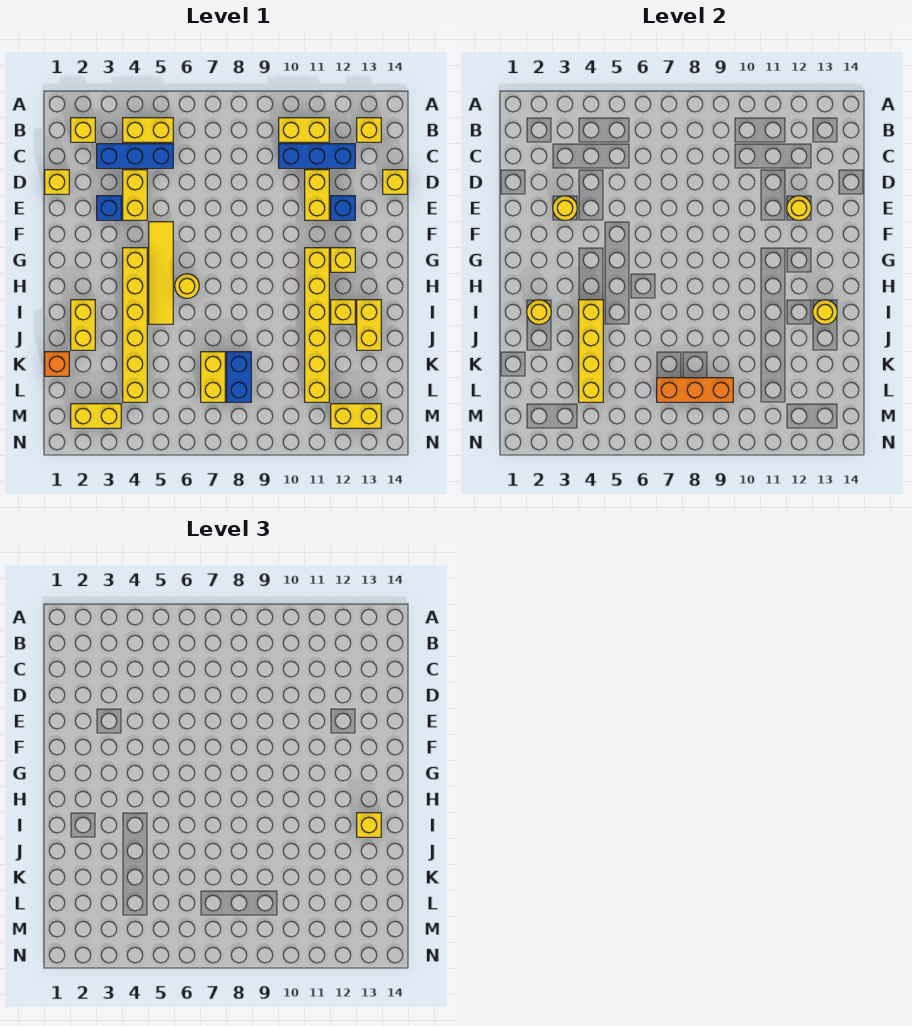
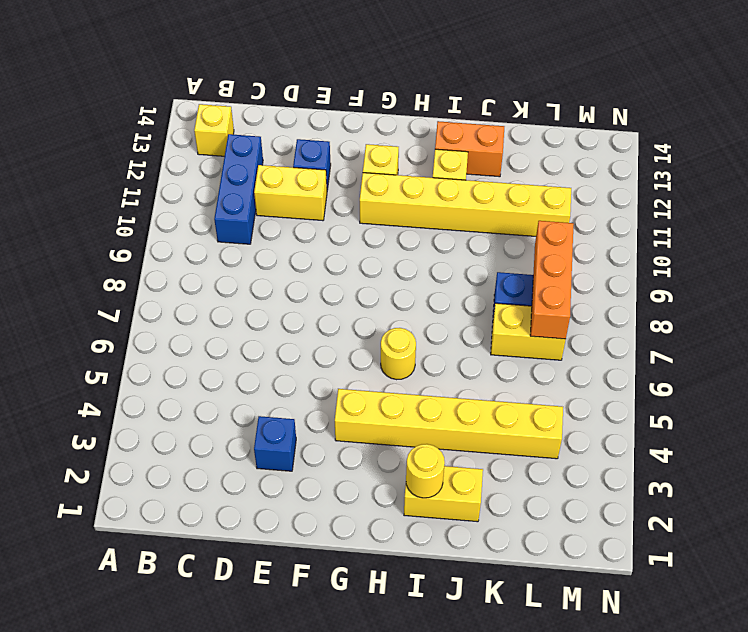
orange brick I13:J13 level 1 -> yellow brick I13:J13 level 1
none -> yellow brick B2 level 1
none -> yellow brick B4:B5 level 1
none -> yellow brick B10:B11 level 1
none -> blue brick C3:C5 level 1

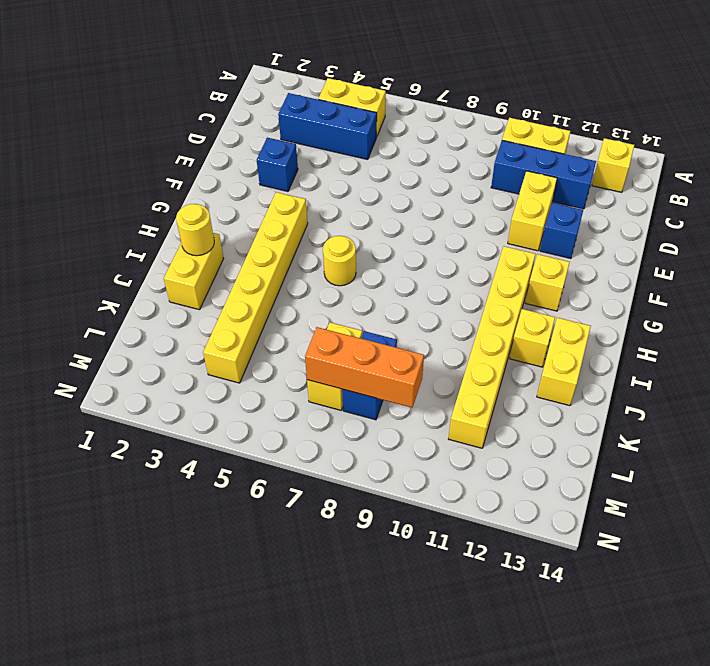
none -> yellow brick B2 level 1
none -> yellow brick D1 level 1
none -> yellow brick D4:E4 level 1
none -> yellow brick D14 level 1

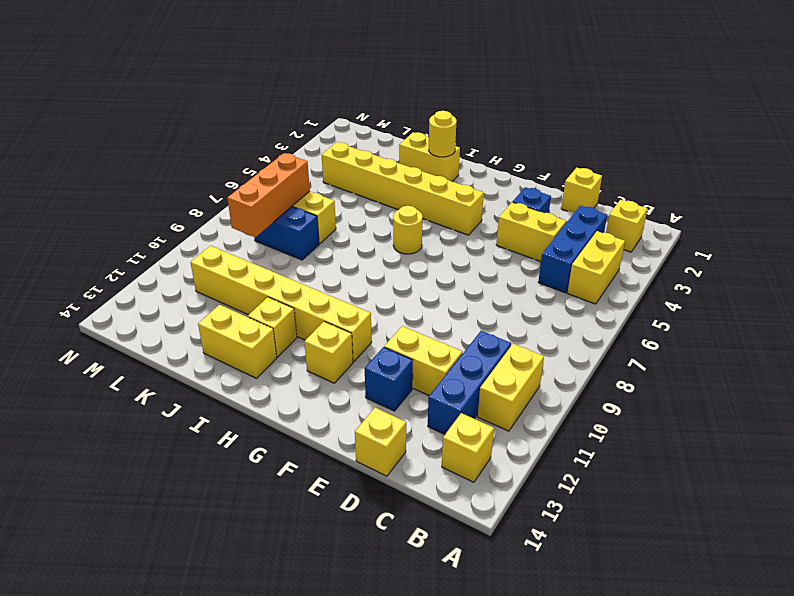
none -> yellow tile F5:I5 level 1
none -> orange brick K1 level 1
none -> yellow brick M2:M3 level 1
none -> yellow brick M12:M13 level 1

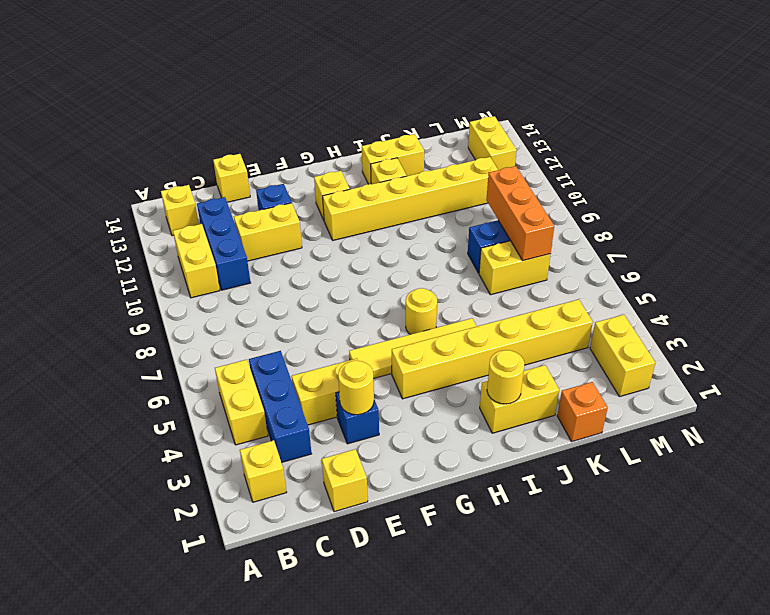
none -> yellow round brick E12 level 2
none -> yellow brick I4:L4 level 2
none -> yellow round brick I13 level 2
none -> yellow brick I13 level 3

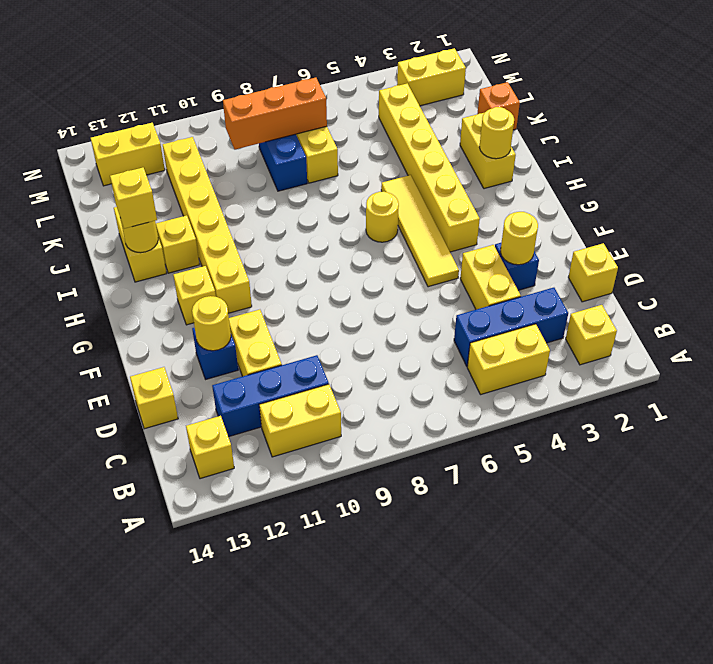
none -> yellow brick I4:L4 level 2

